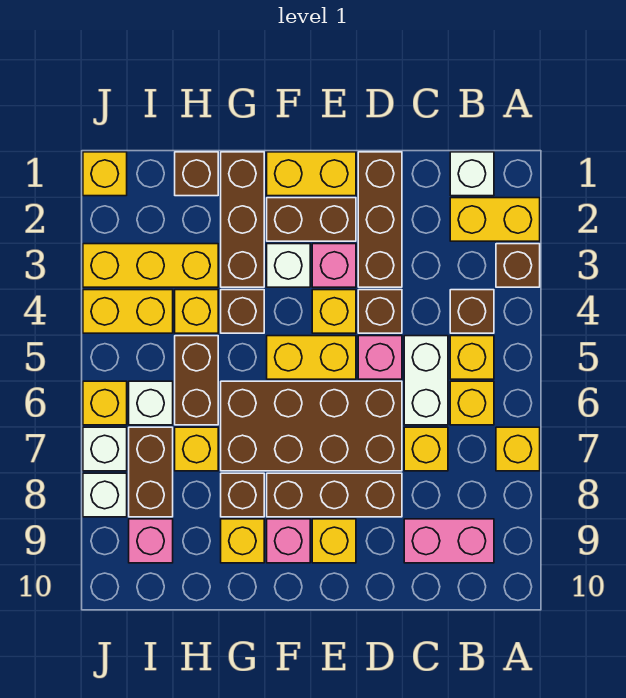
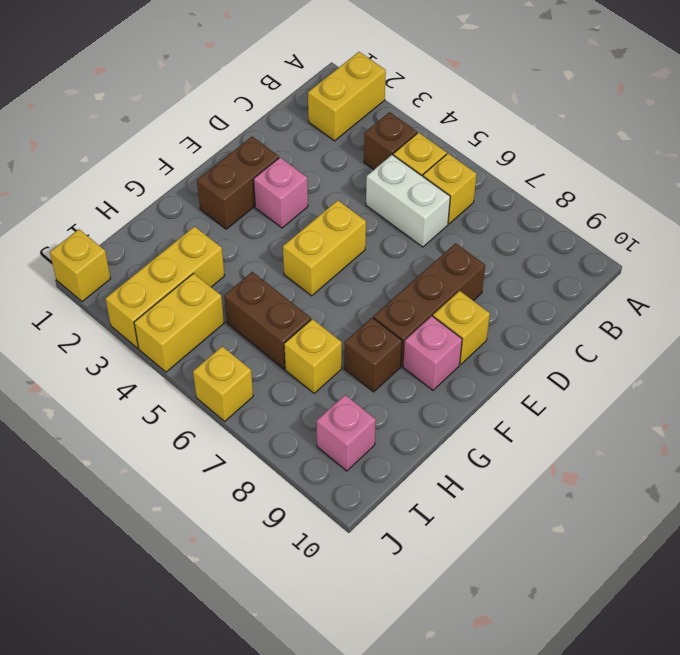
none -> brown brick A3 level 1
none -> yellow brick A7 level 1
none -> white brick B1 level 1
none -> pink brick B9:C9 level 1

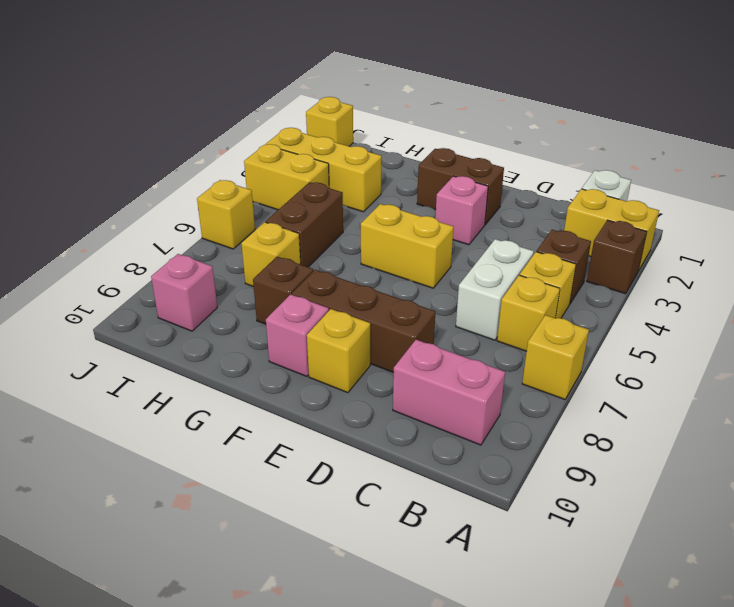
none -> yellow brick C7 level 1
none -> brown brick D1:D3 level 1
none -> brown brick D4 level 1
none -> pink brick D5 level 1

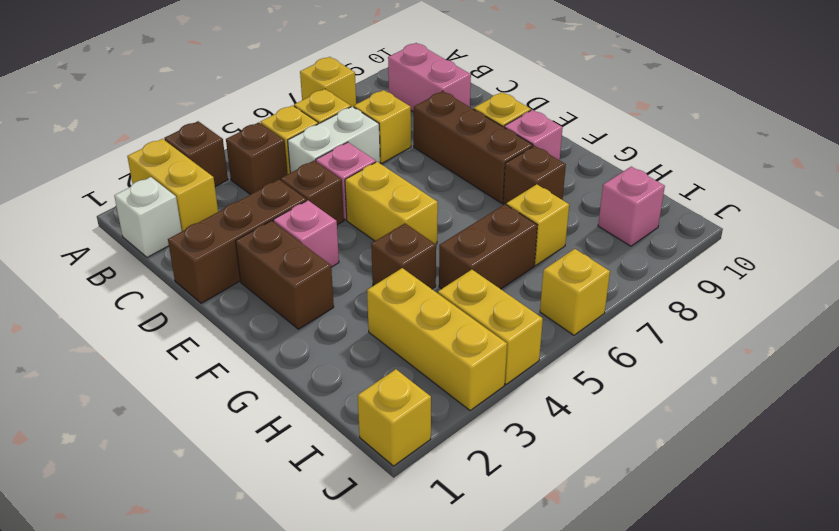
none -> brown brick D6:G7 level 1
none -> yellow brick E1:F1 level 1
none -> yellow brick E4 level 1
none -> white brick F3 level 1

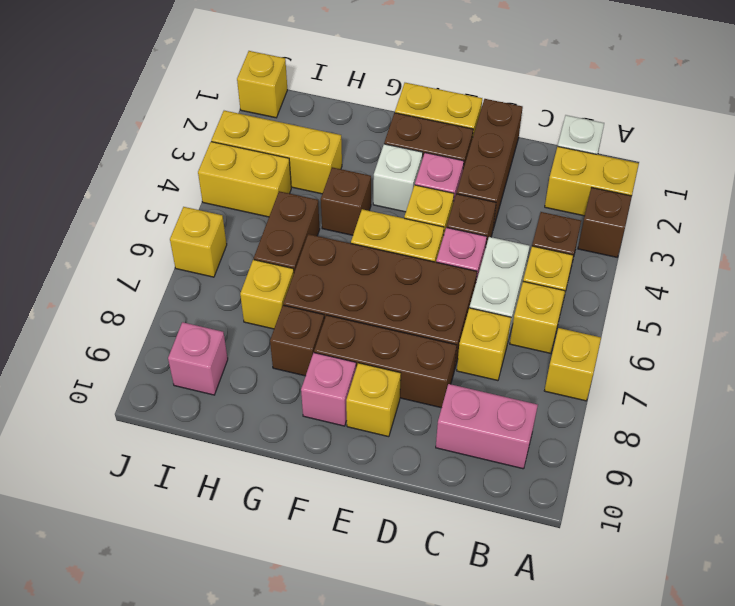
none -> brown brick G1:G3 level 1
none -> yellow brick G9 level 1
none -> brown brick H1 level 1
none -> yellow brick H4 level 1

